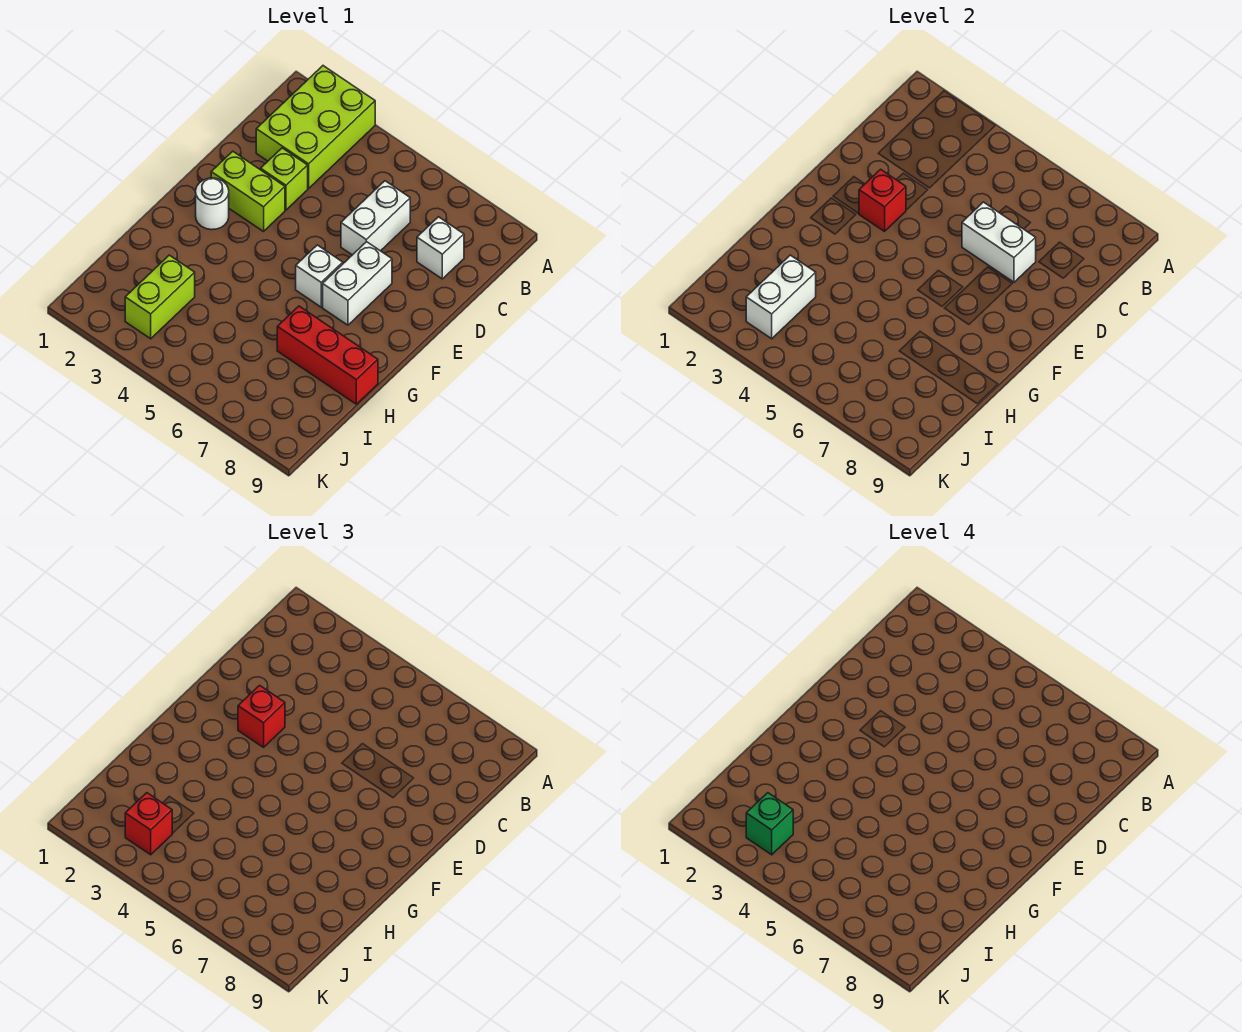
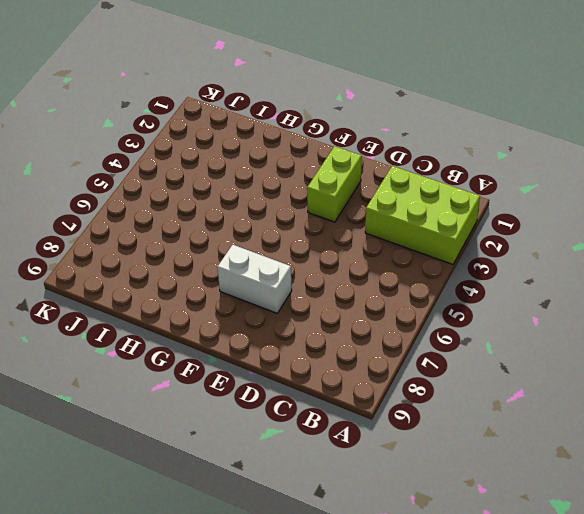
none -> white brick C6:D6 level 1
none -> white brick C8 level 1
none -> lime brick D3 level 1

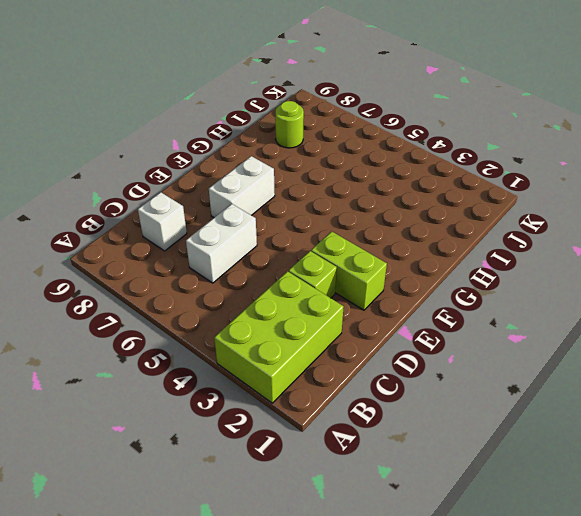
lime round brick I8 level 1 -> none
none -> white round brick F2 level 1
none -> white brick F6 level 1
none -> red brick H7:H9 level 1

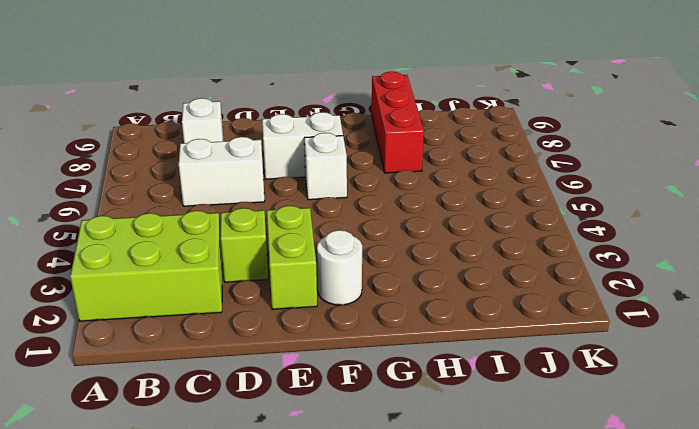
none -> lime brick I3:J3 level 1
none -> white brick D6:D7 level 2
none -> red brick E3 level 2

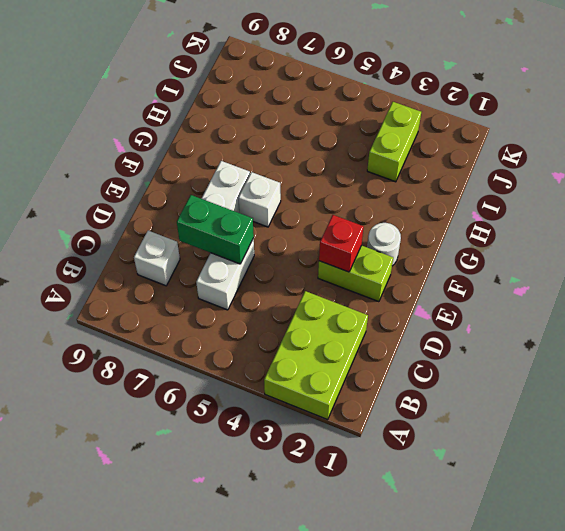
green brick D6:D7 level 2 -> white brick D6:D7 level 2
none -> lime brick D3 level 1
none -> red brick H7:H9 level 1
none -> white brick I3:J3 level 2

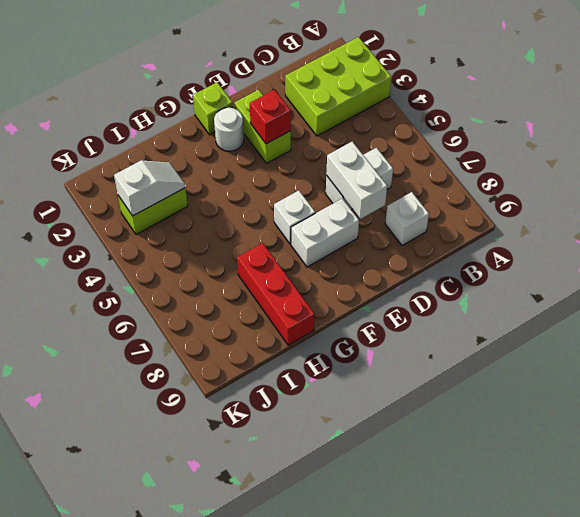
lime brick F1 level 1 -> lime brick D3 level 1
white slope I3:J3 level 2 top J -> white brick I3:J3 level 2
none -> red brick E3 level 3
none -> red brick J3 level 3
none -> green brick J3 level 4

